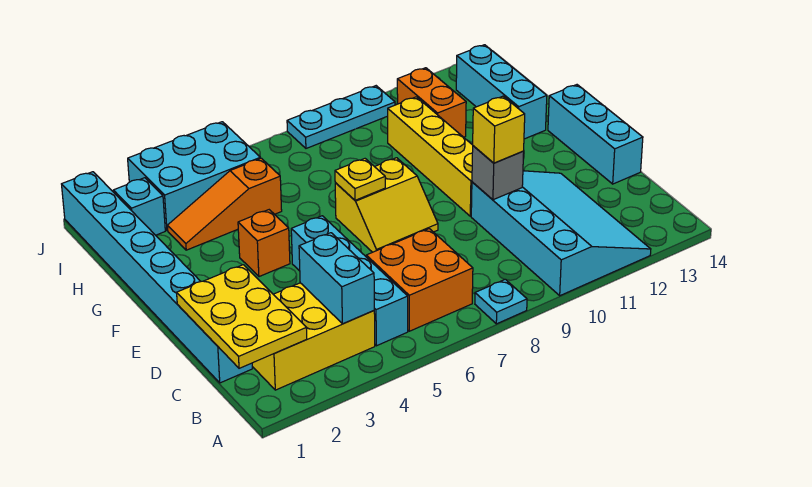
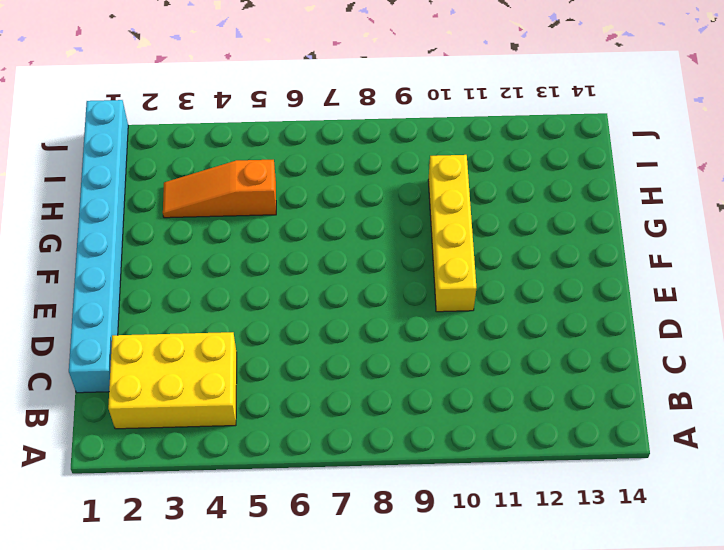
none -> cyan plate A8 level 1
none -> cyan slope A10:D12 level 1 top 10
none -> cyan brick B5:E5 level 1

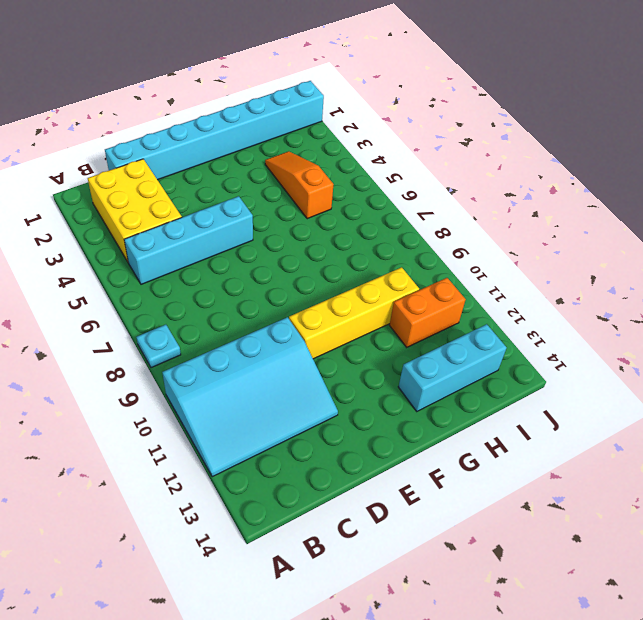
none -> orange brick B6:C7 level 1
none -> cyan brick D14:F14 level 1
none -> yellow slope E7:F8 level 1 top F

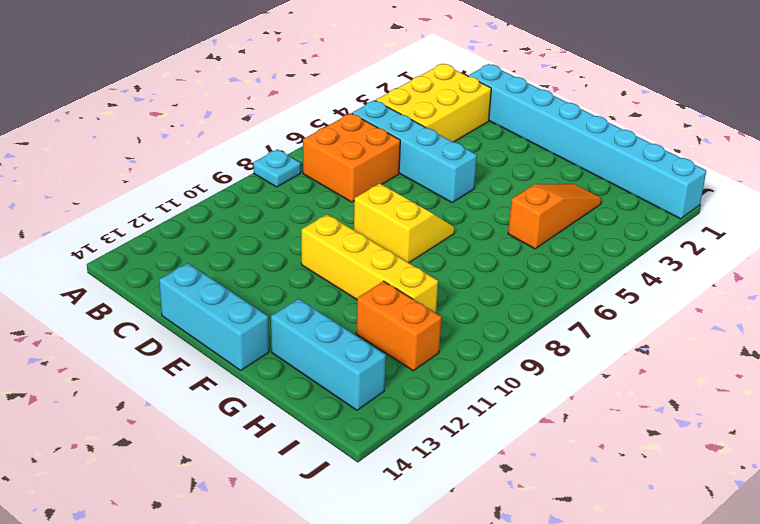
yellow slope E7:F8 level 1 top 8 -> yellow slope E7:F8 level 1 top F
none -> cyan slope A10:D12 level 1 top 10
none -> orange brick F4 level 1
none -> cyan brick I2 level 1

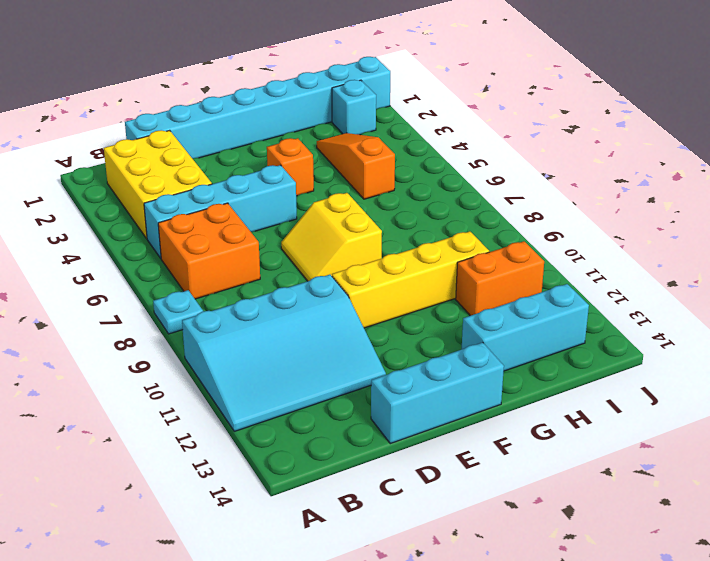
none -> cyan brick I3:J5 level 1
none -> cyan plate J8:J10 level 1
none -> yellow plate B1:D2 level 2

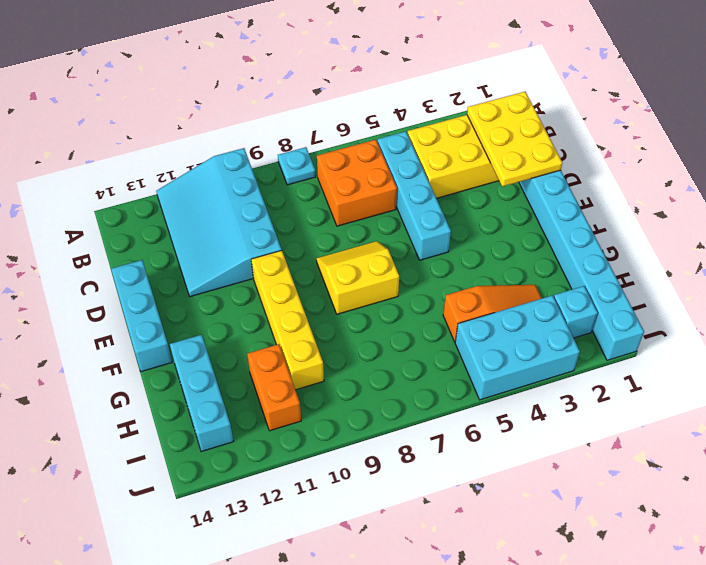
none -> orange brick F4 level 1
none -> cyan plate J8:J10 level 1
none -> cyan brick B4:C4 level 2

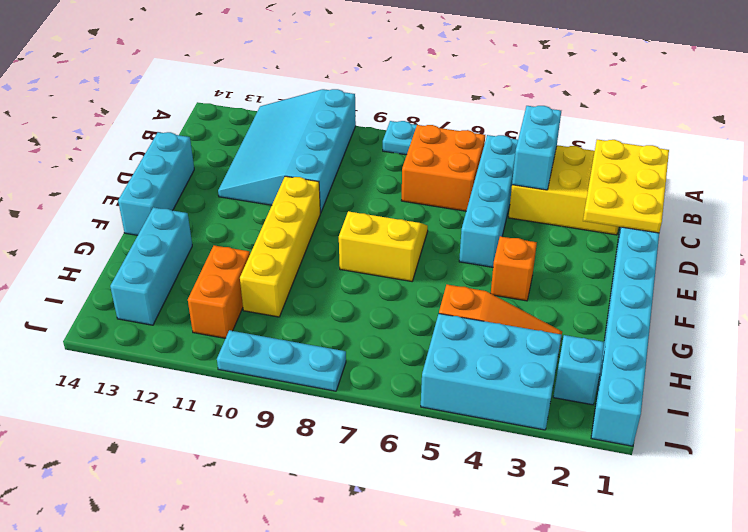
none -> grey brick D10 level 2
none -> yellow plate F7 level 2
none -> yellow brick D10 level 3

